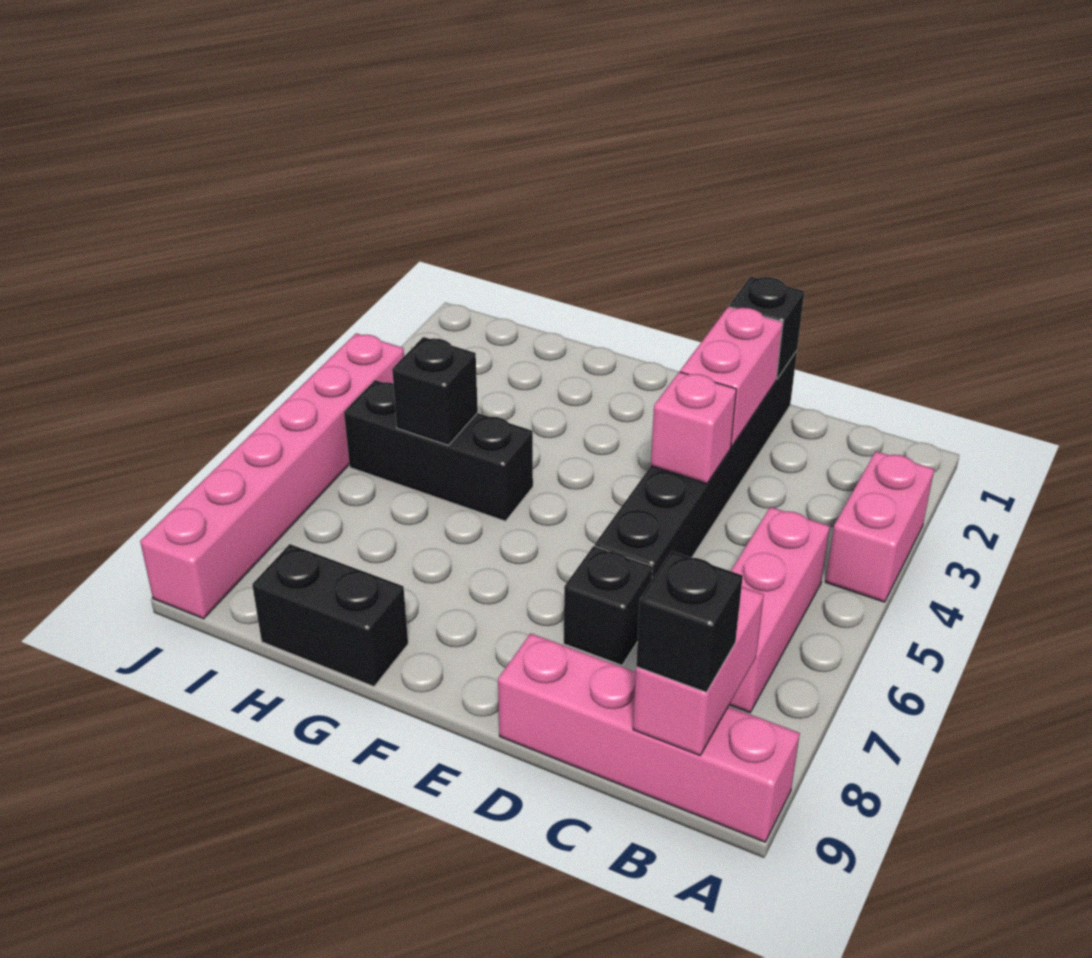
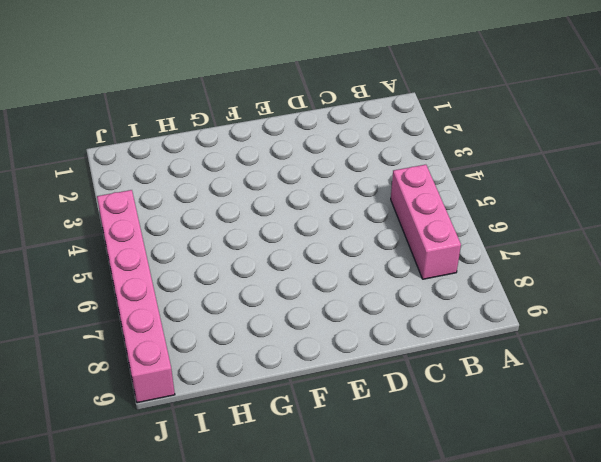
none -> pink brick A3:A4 level 1
none -> pink brick A9:D9 level 1
none -> black brick D1:D6 level 1

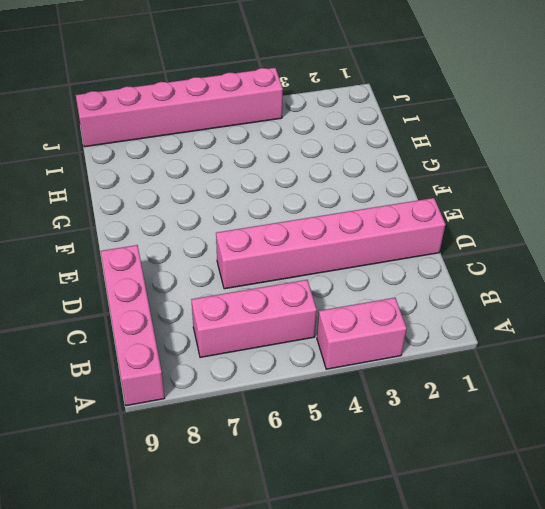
pink brick D1:D6 level 1 -> black brick D1:D6 level 1
none -> black brick D7 level 1
none -> black brick G5:I5 level 1
none -> black brick G9:H9 level 1

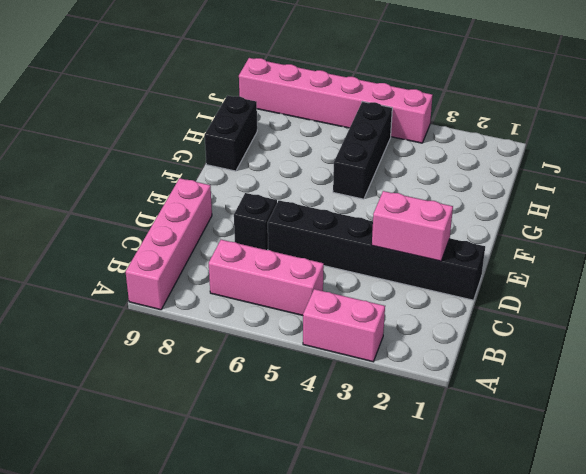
none -> pink brick B8:B9 level 2
none -> black brick D1 level 2
none -> pink brick D4 level 2

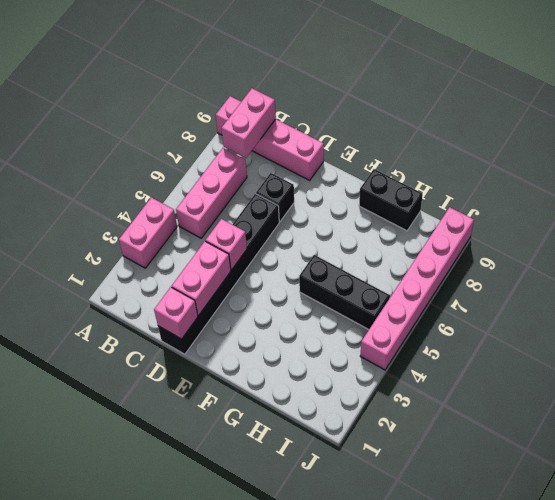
pink brick D1 level 2 -> black brick D1 level 2
none -> black brick H5 level 2
none -> black brick B9 level 3

